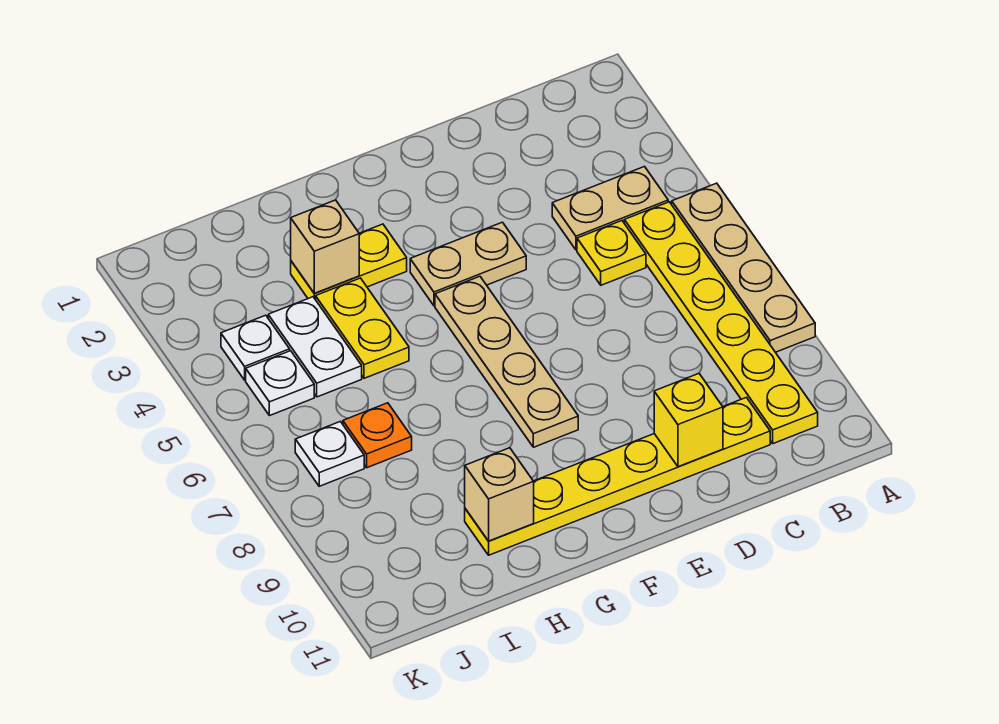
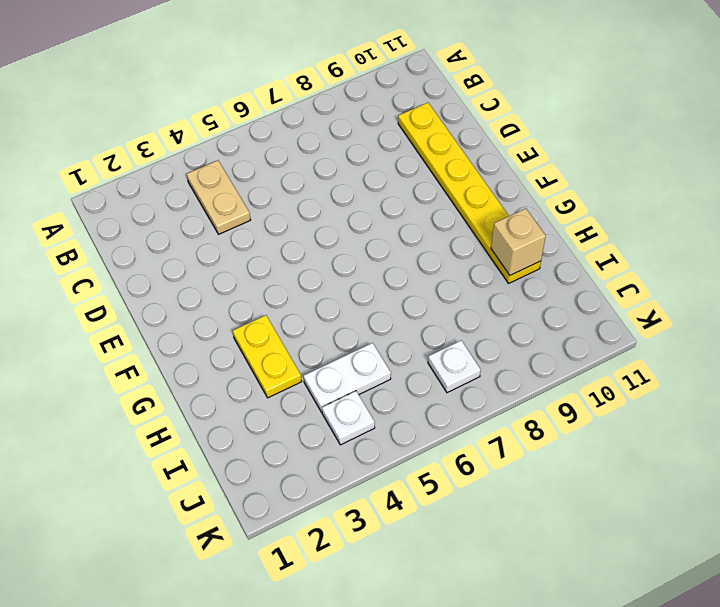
none -> tan plate A5:A8 level 1
none -> yellow plate B5:B10 level 1
none -> yellow plate C5 level 1

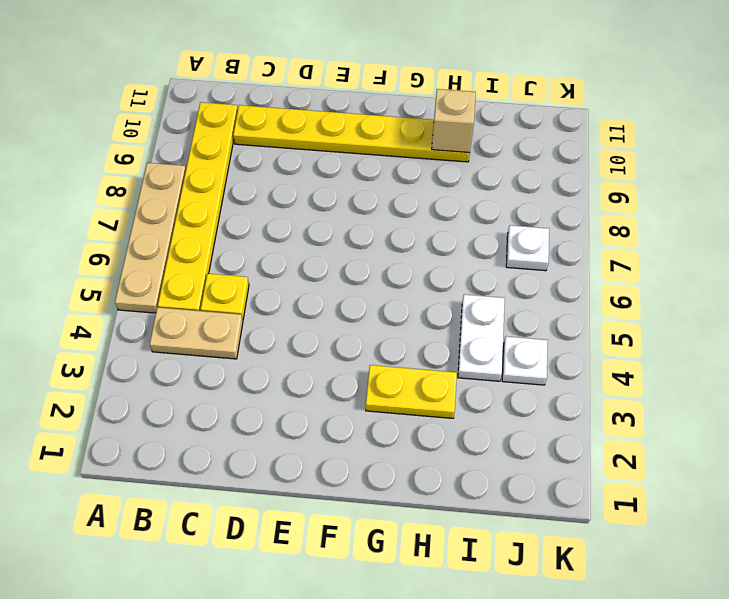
none -> tan plate E4:F4 level 1
none -> tan plate F5:F8 level 1
none -> yellow plate H4:H5 level 1

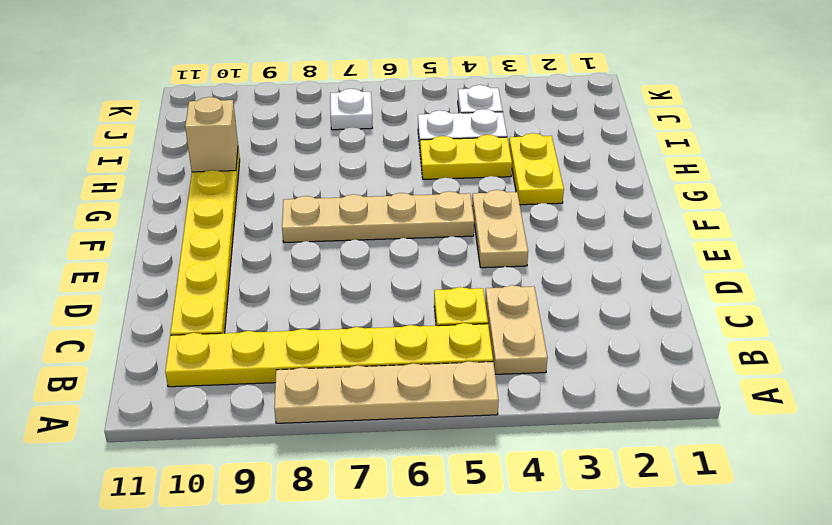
none -> orange plate I7 level 1
none -> white plate J5 level 1
none -> yellow brick D10 level 2

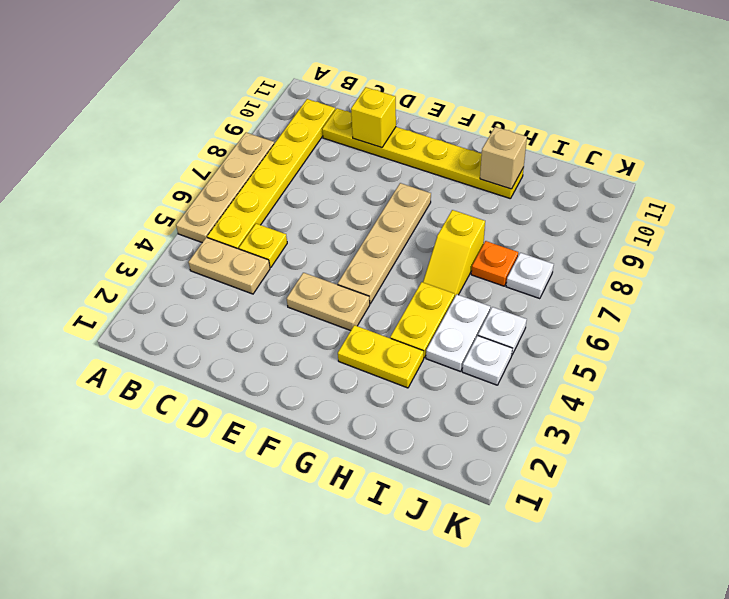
yellow slope H6:H7 level 1 top 7 -> none
none -> tan brick H3 level 2

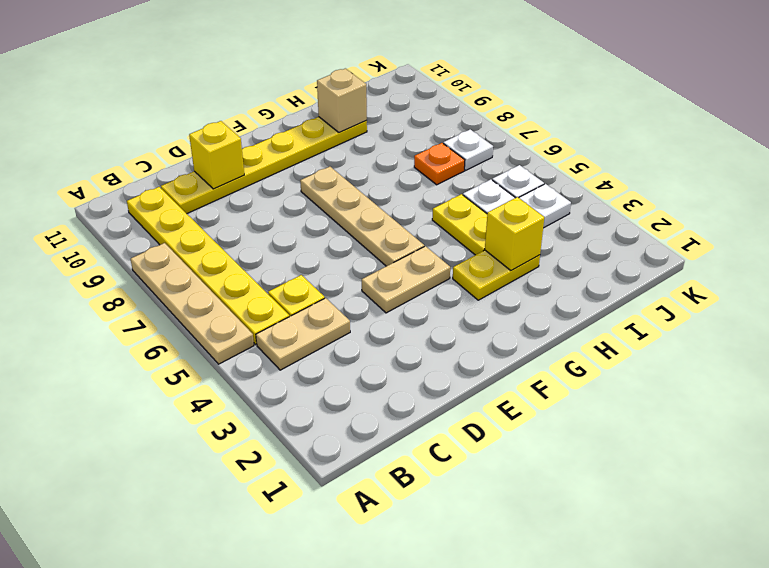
yellow brick H3 level 2 -> tan brick H3 level 2

